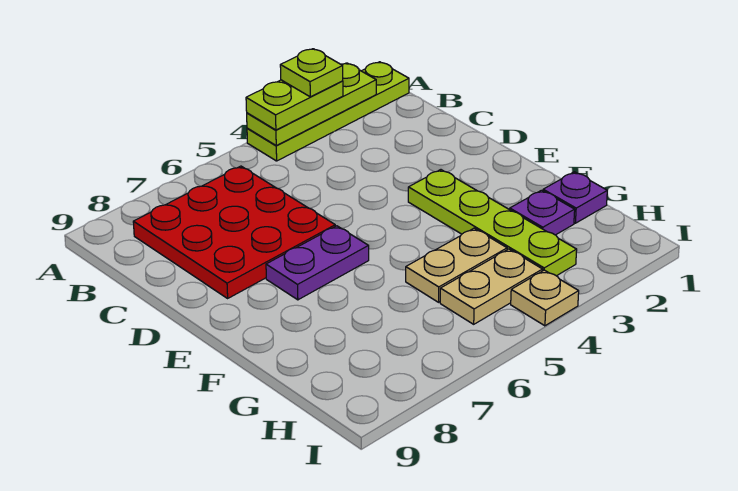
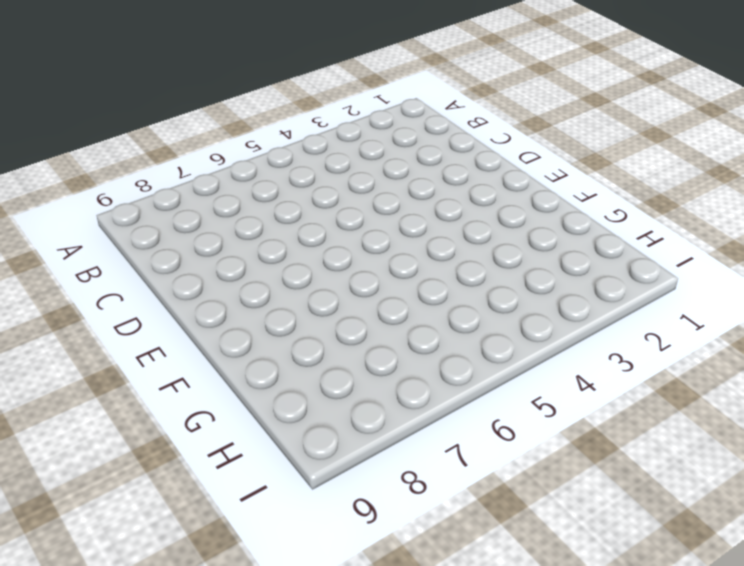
none -> lime plate A1:A4 level 1
none -> red plate B6:D8 level 1
none -> lime plate E3:H3 level 1

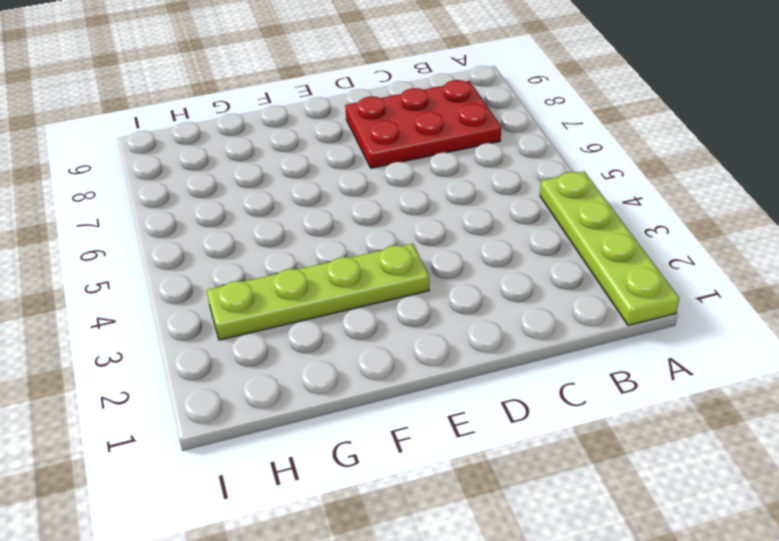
red plate B7:D8 level 1 -> red plate B6:D8 level 1
none -> purple plate E6:E7 level 1
none -> purple plate G1 level 1
none -> purple plate G2 level 1

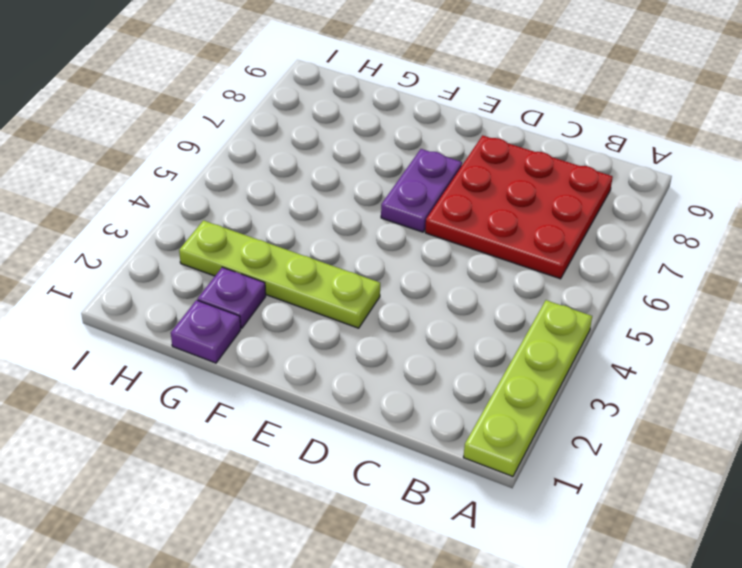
none -> tan plate G4:G5 level 1
none -> tan plate H4:H5 level 1
none -> tan plate I4 level 1

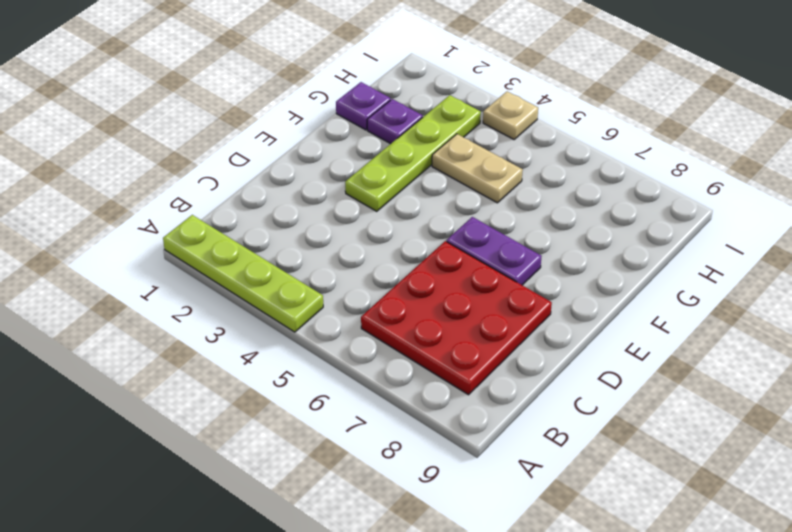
none -> tan plate H4:H5 level 1
none -> lime plate A2:A4 level 2
none -> lime plate A3:A4 level 3

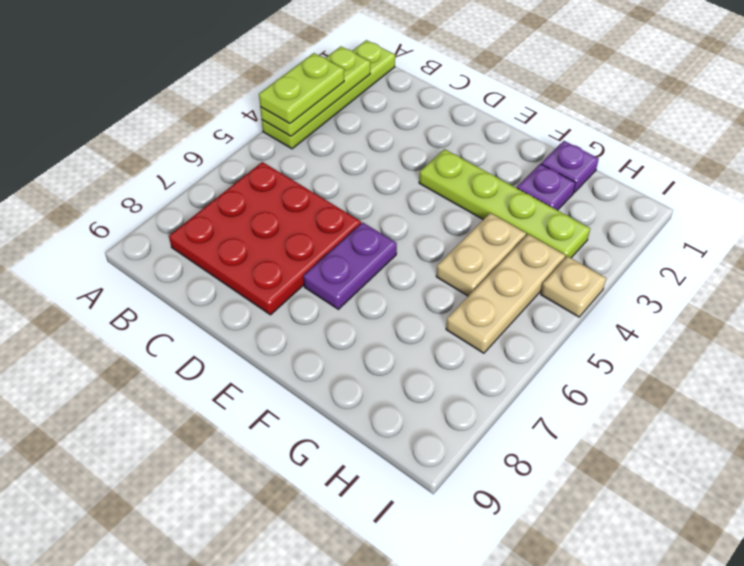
tan plate H4:H6 level 1 -> tan plate H4:H5 level 1
none -> lime plate A3 level 4

